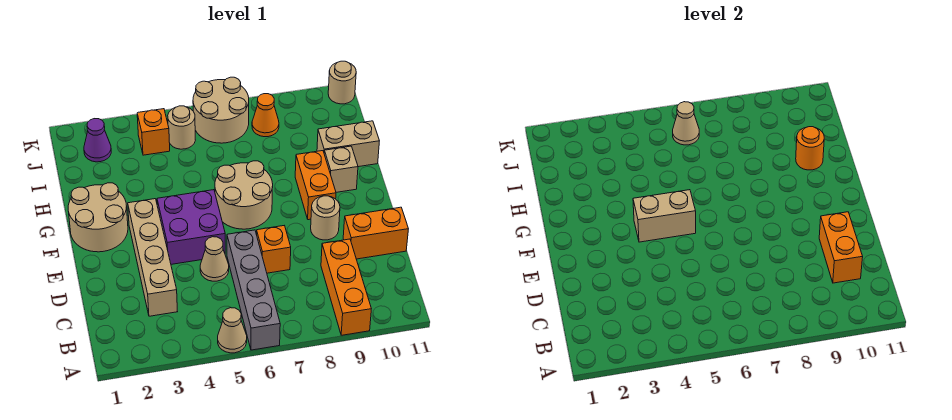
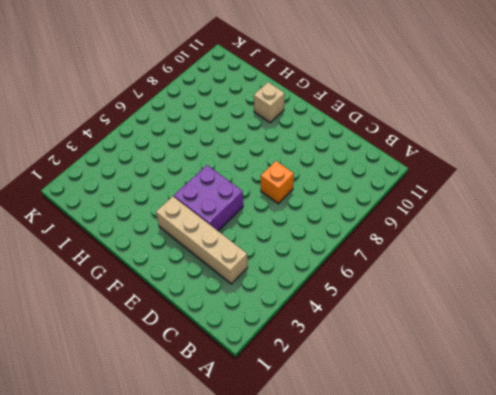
none -> tan cone A5 level 1
none -> grey brick A6:D6 level 1
none -> orange brick A9:C9 level 1

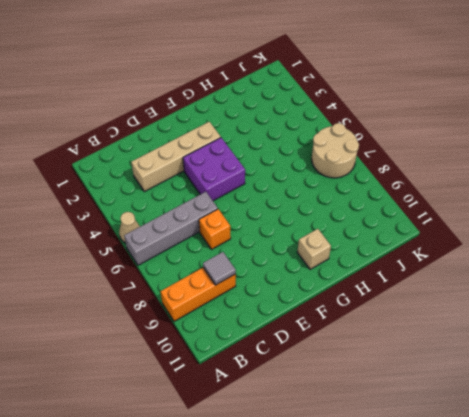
grey tile C9 level 2 -> none
none -> tan cone D5 level 1
none -> orange brick D10:D11 level 1
none -> tan round brick E9 level 1

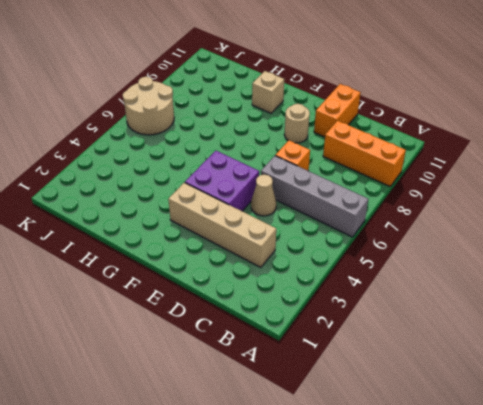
none -> tan cone A5 level 1
none -> tan round brick F1:G2 level 1
none -> tan round brick F6:G7 level 1

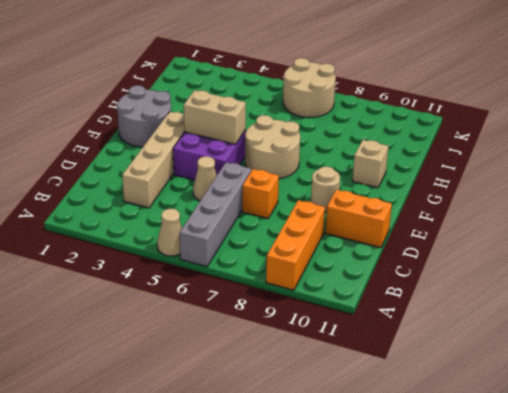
grey round brick F1:G2 level 1 -> tan round brick F1:G2 level 1
none -> orange brick F9:G9 level 1
none -> tan brick H10:H11 level 1
none -> purple cone J2 level 1

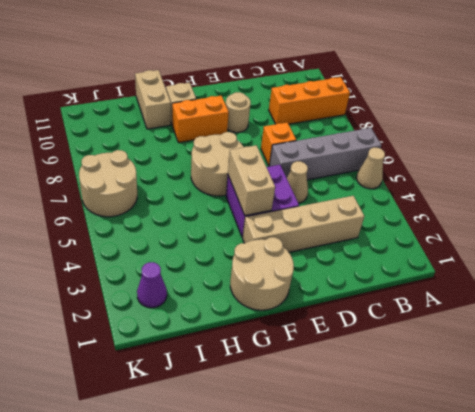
none -> orange brick D10:D11 level 1
none -> orange brick J4 level 1
none -> tan round brick J5 level 1

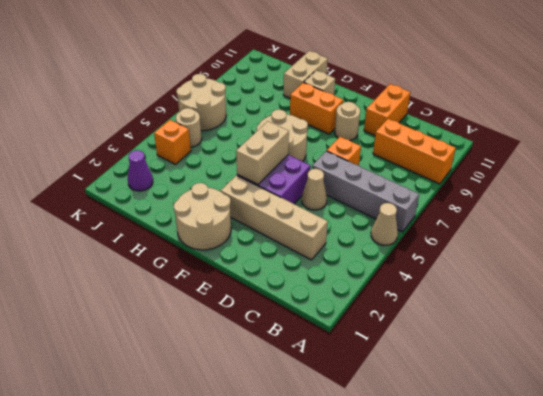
none -> orange cone J8 level 1
none -> tan round brick K11 level 1
none -> orange brick C10:D10 level 2

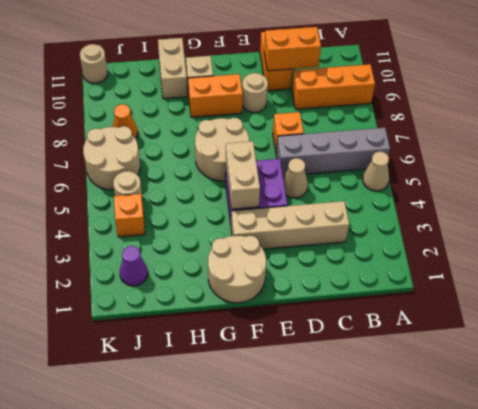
none -> orange round brick H10 level 2
none -> tan cone J6 level 2

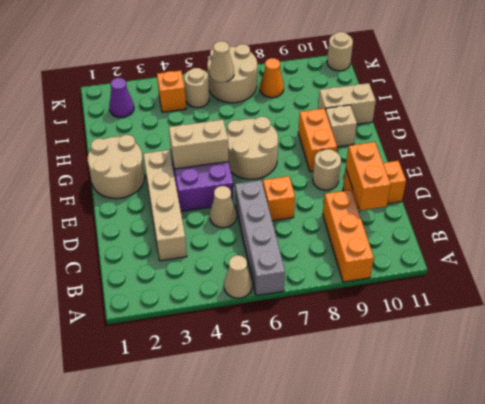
none -> orange round brick H10 level 2

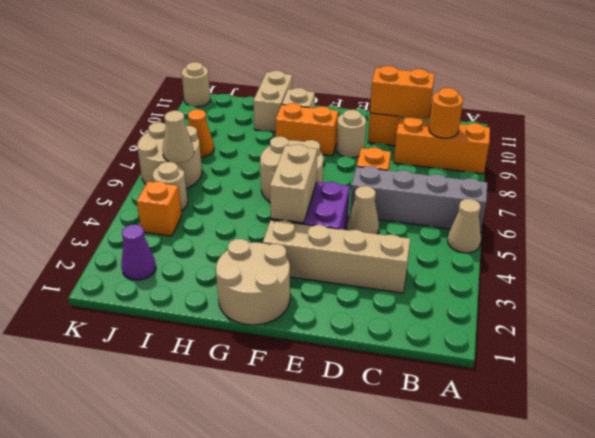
orange round brick B9 level 2 -> orange round brick H10 level 2

